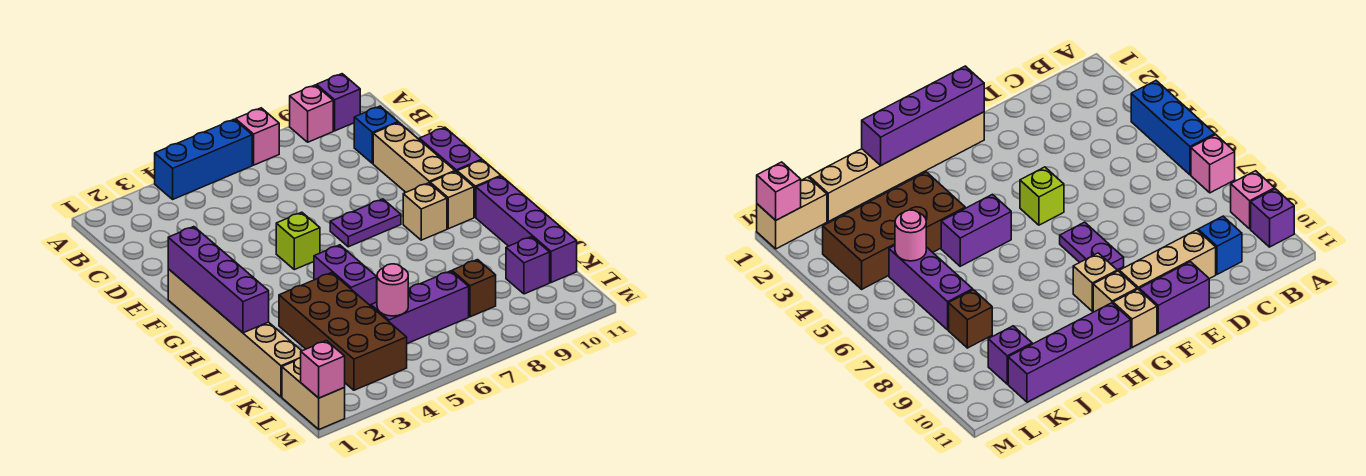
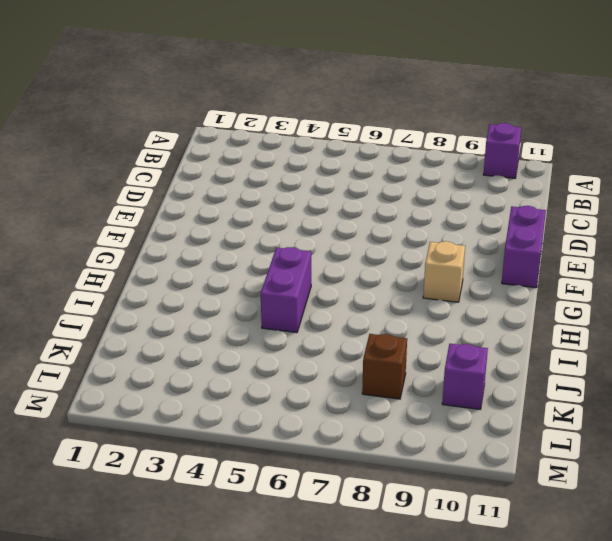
none -> blue brick A4:A6 level 1
none -> pink brick A7 level 1
none -> pink brick A9 level 1

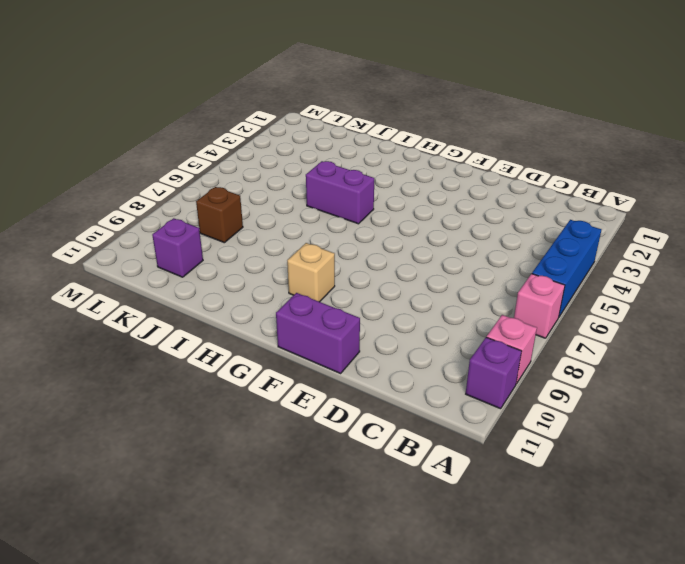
none -> blue brick C10 level 1
none -> tan brick D10:F10 level 1
none -> tan brick F1:K1 level 1

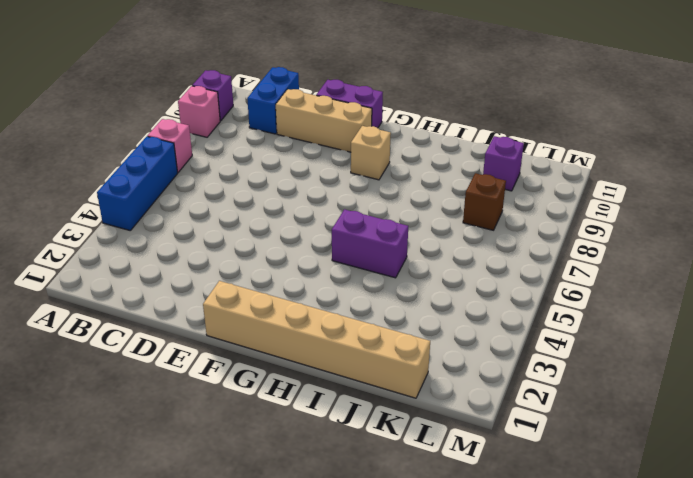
blue brick C10:C11 level 1 -> blue brick C10 level 1
none -> lime brick F5 level 1
none -> purple plate F7:F8 level 1
none -> tan brick G10 level 1

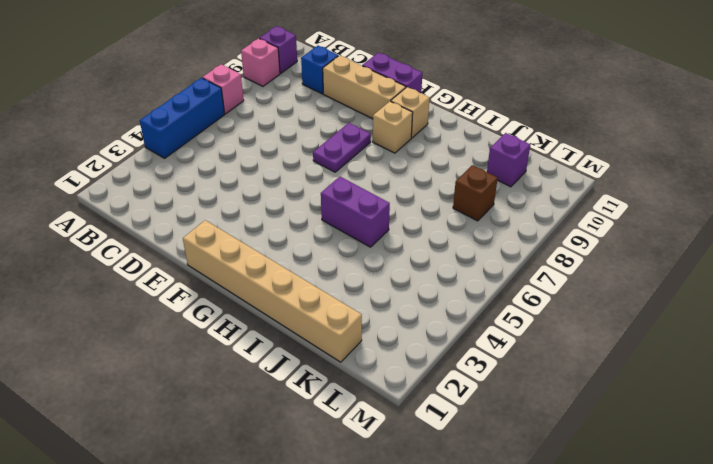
none -> lime brick F5 level 1
none -> tan brick G11 level 1
none -> purple brick H11:K11 level 1

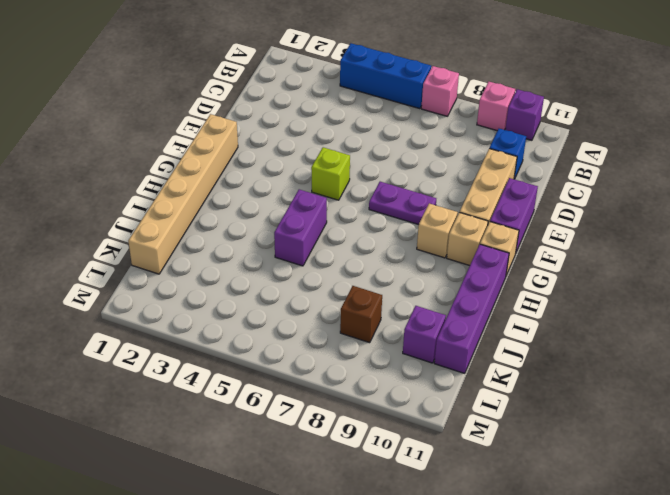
none -> brown brick I3:L4 level 1
none -> purple brick K5:K7 level 1
none -> tan brick L1:M1 level 1

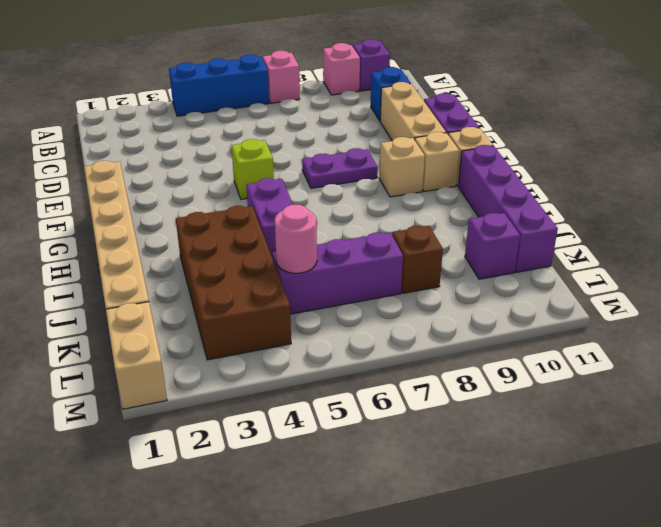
none -> purple brick F1:I1 level 2
none -> pink brick M1 level 2

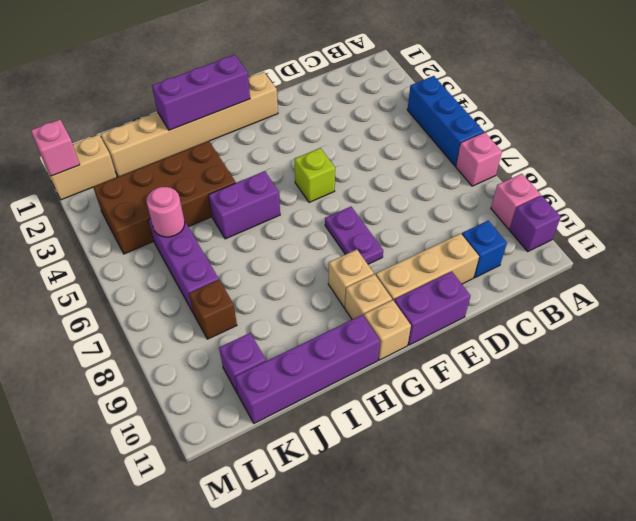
purple brick G1:I1 level 2 -> purple brick F1:I1 level 2

